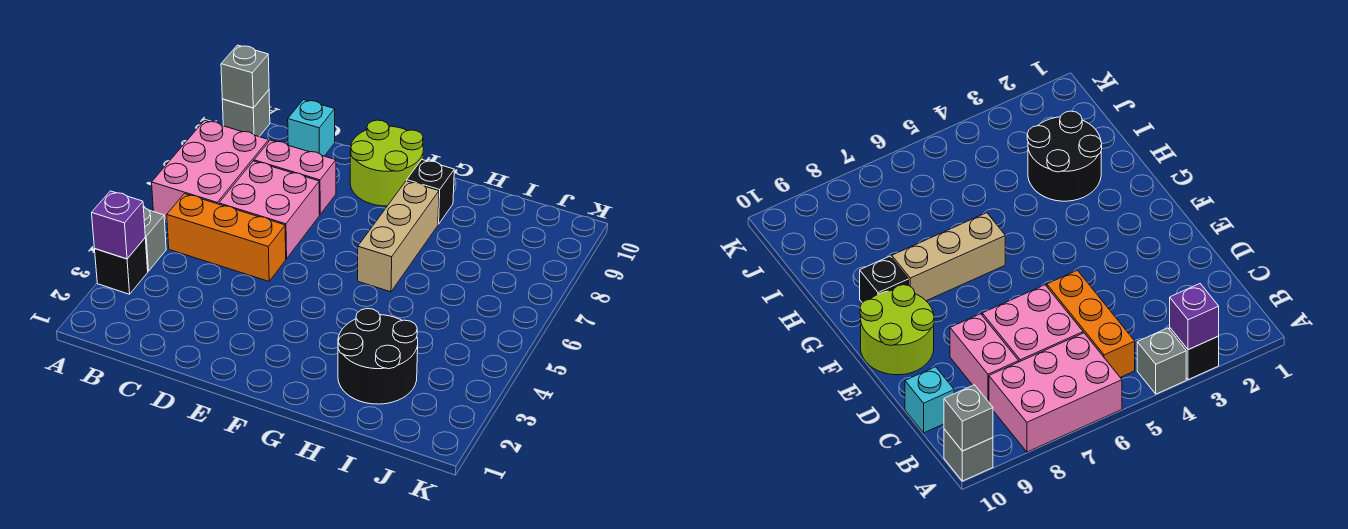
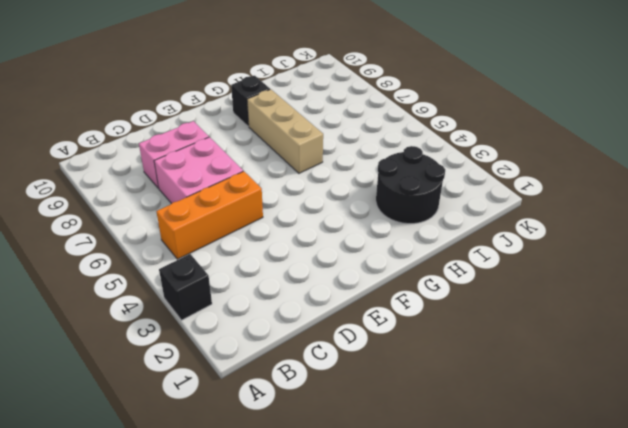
none -> grey brick A4 level 1
none -> pink brick A6:B8 level 1
none -> grey brick A10 level 1

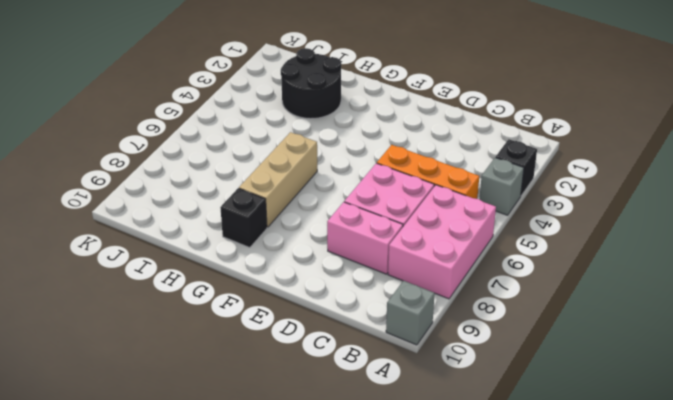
none -> cyan brick C10 level 1
none -> lime round brick E9:F10 level 1
none -> purple brick A3 level 2

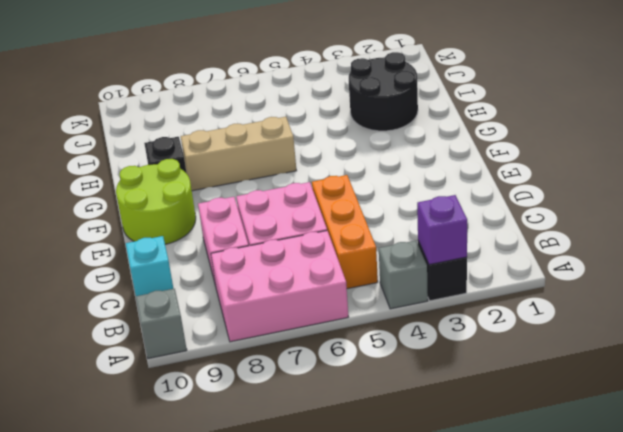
none -> grey brick A10 level 2

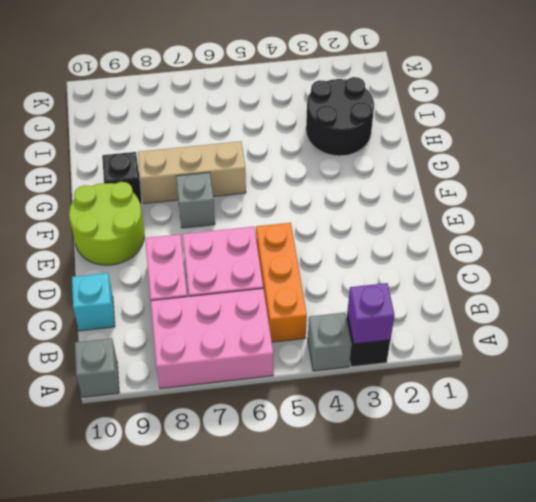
grey brick F7 level 1 -> grey brick A10 level 2

